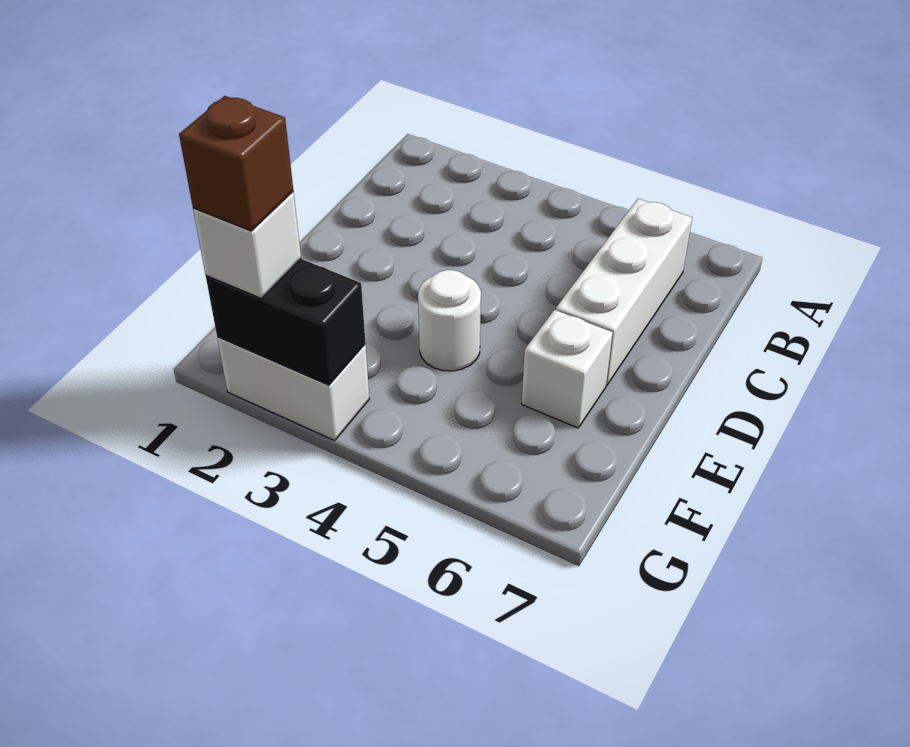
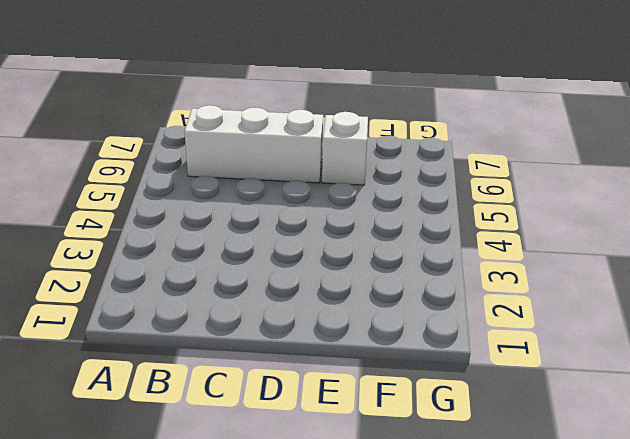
none -> white round brick E4 level 1
none -> white brick G2:G3 level 1

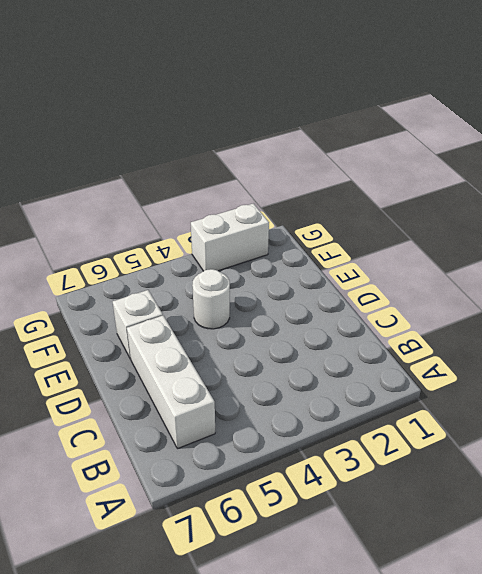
none -> black brick G2:G3 level 2
none -> white brick G2 level 3

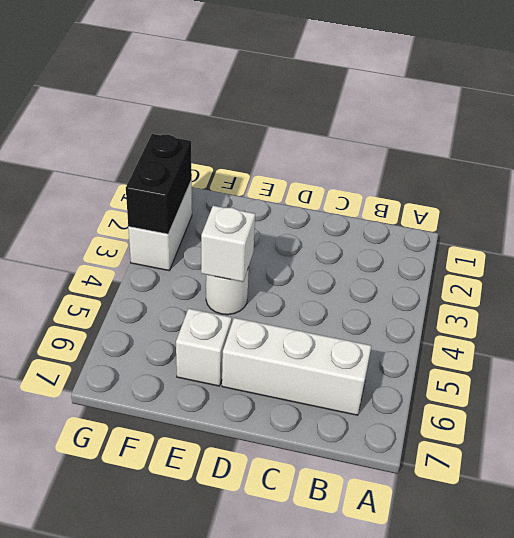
white brick E4 level 2 -> white brick G2 level 3
none -> brown brick G2 level 4

